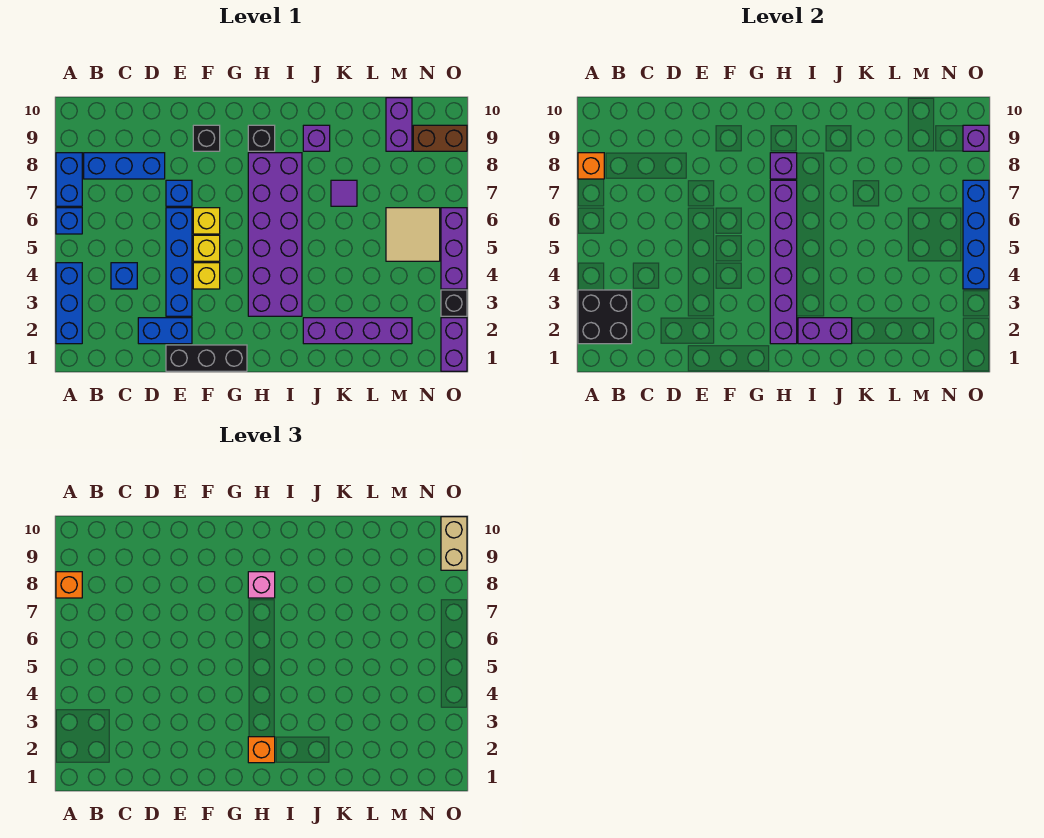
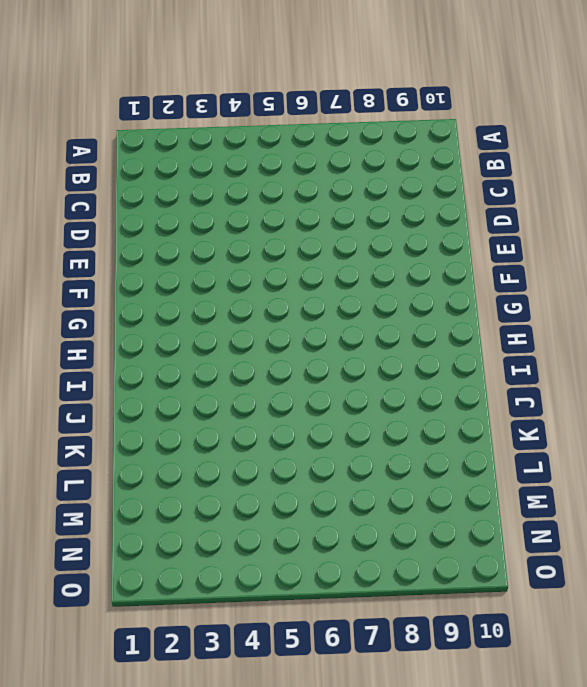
none -> blue brick A2:A4 level 1
none -> blue brick A6 level 1
none -> blue brick A7:A8 level 1
none -> blue brick B8:D8 level 1

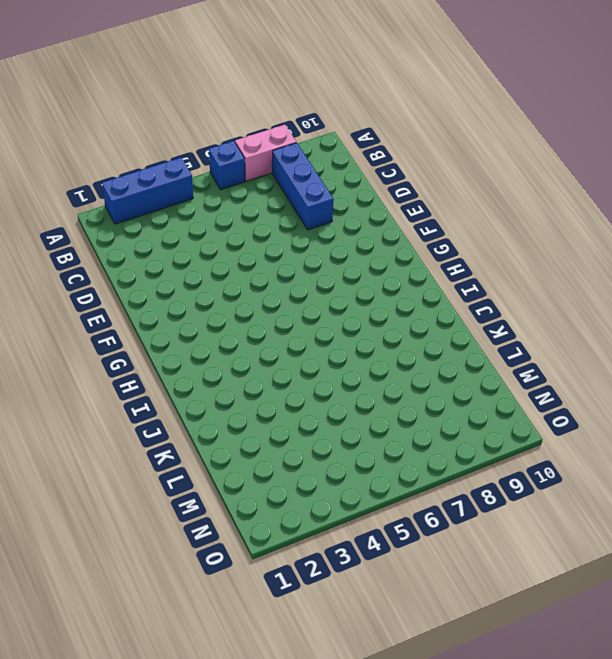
pink brick A7:A8 level 1 -> blue brick A7:A8 level 1
none -> blue brick C4 level 1
none -> blue brick D2:E2 level 1
none -> black brick E1:G1 level 1
none -> blue brick E3:E6 level 1

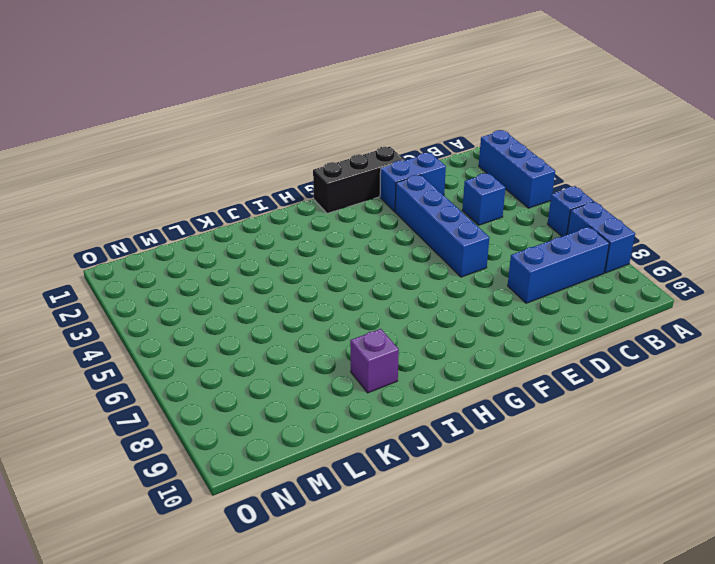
none -> blue brick E7 level 1
none -> yellow brick F4 level 1
none -> yellow brick F5 level 1
none -> yellow brick F6 level 1

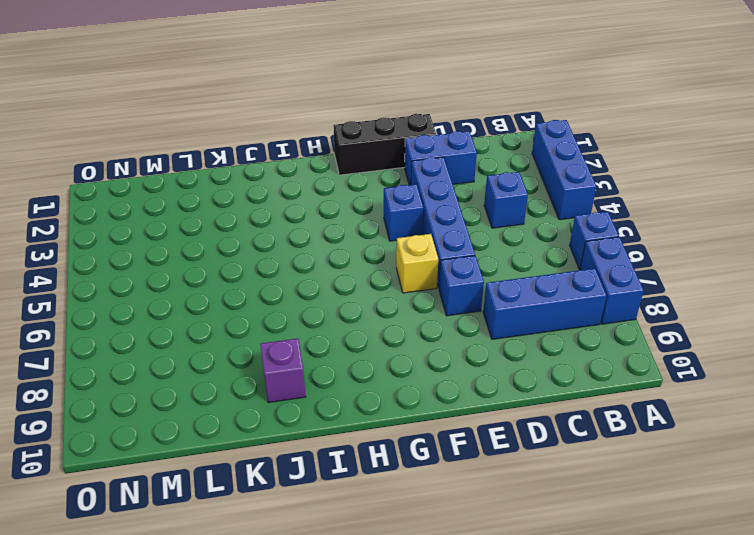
blue brick F4 level 1 -> yellow brick F4 level 1
none -> yellow brick F5 level 1
none -> black brick F9 level 1
none -> purple brick H3:I8 level 1
none -> black brick H9 level 1

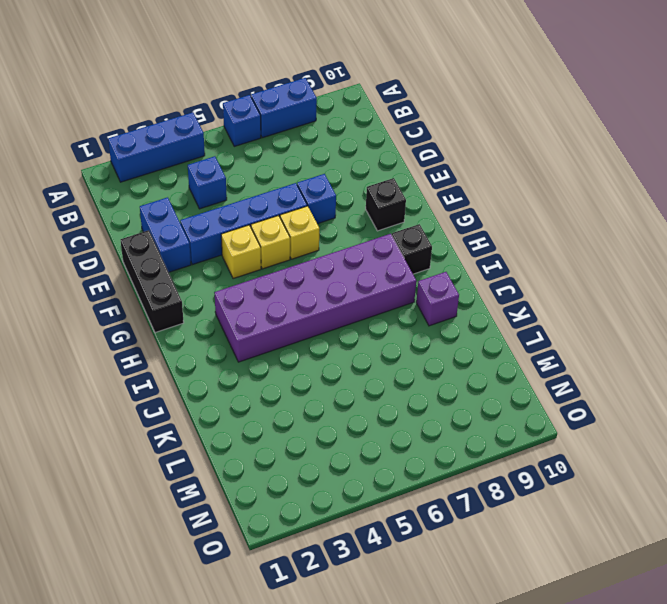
none -> blue brick B8:D8 level 1
none -> purple brick J2:M2 level 1
none -> purple tile K7 level 1
none -> tan tile M5:N6 level 1

